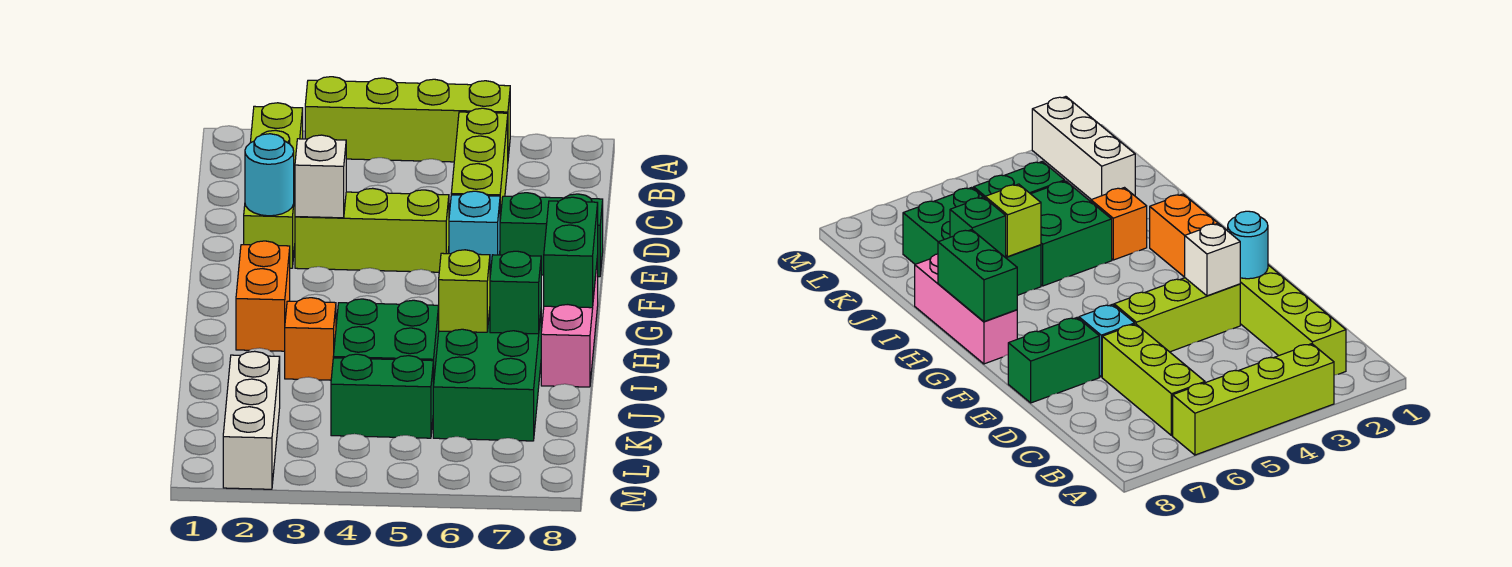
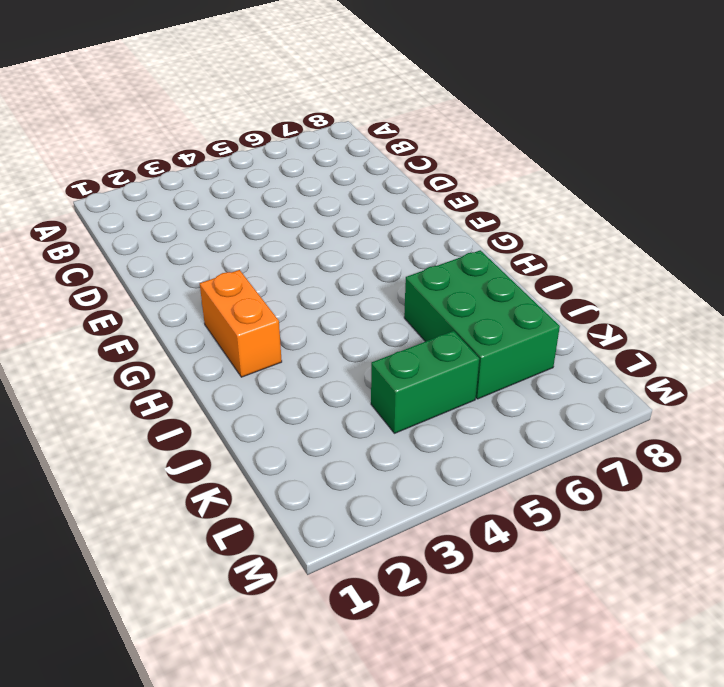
none -> lime brick A3:A6 level 1
none -> lime brick B2:E2 level 1
none -> lime brick B6:D6 level 1

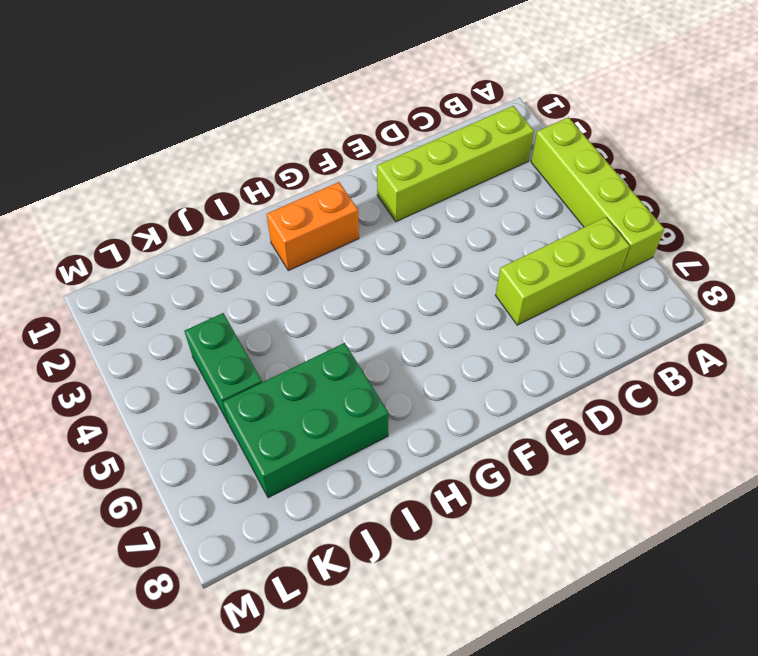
none -> lime brick E3:E5 level 1
none -> cyan brick E6 level 1
none -> green brick E7:E8 level 1

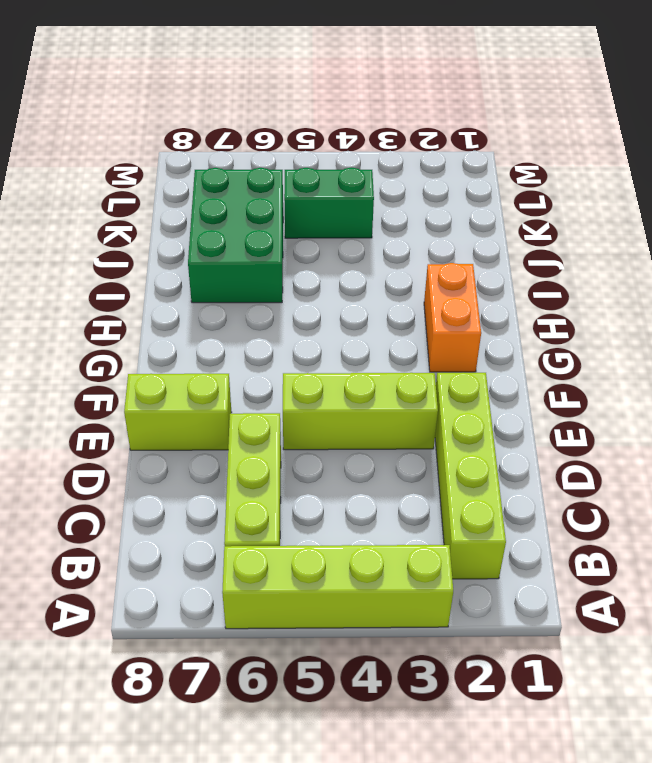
lime brick E7:E8 level 1 -> green brick E7:E8 level 1
none -> cyan brick E6 level 1
none -> pink brick G8:I8 level 1
none -> orange brick I3 level 1

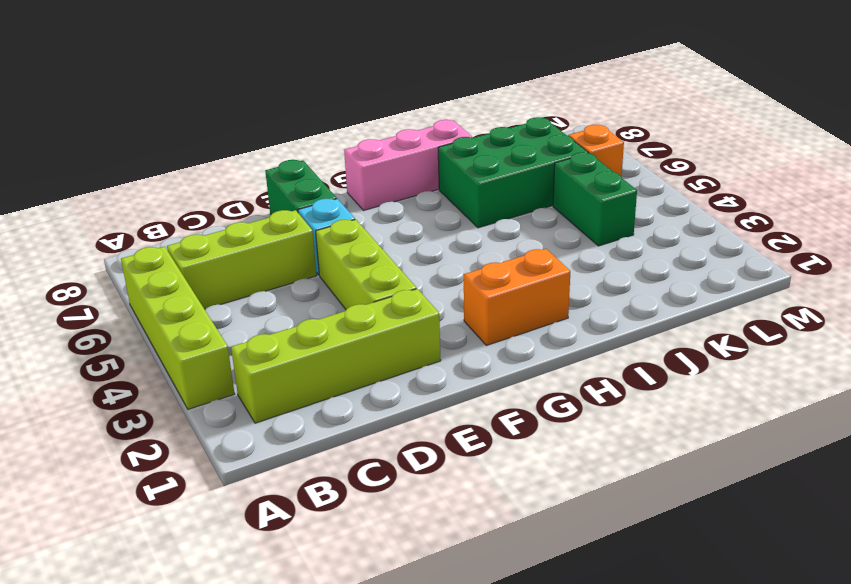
orange brick L6 level 1 -> orange brick I3 level 1
none -> green brick I4:J5 level 1
none -> white brick K2:M2 level 1
none -> cyan round brick E2 level 2

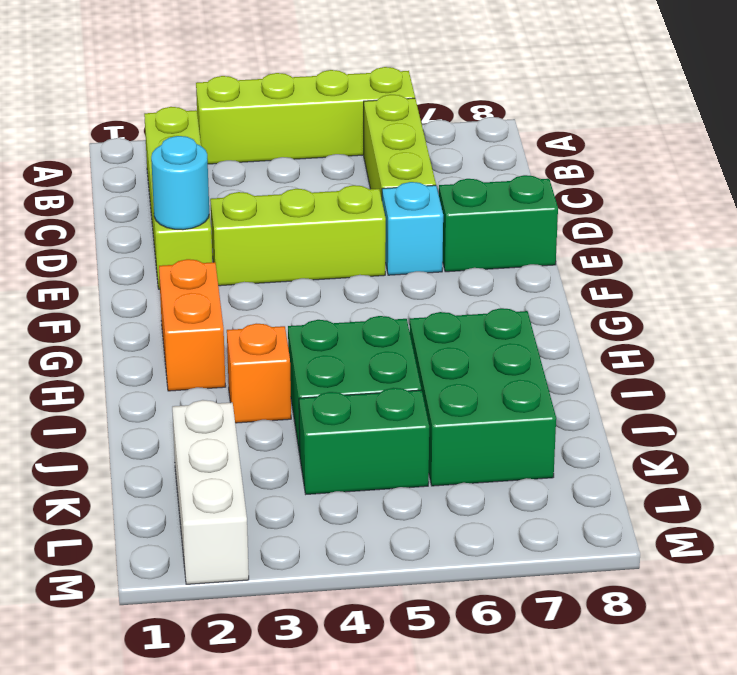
none -> pink brick G8:I8 level 1
none -> white brick E3 level 2
none -> green brick G8:H8 level 2

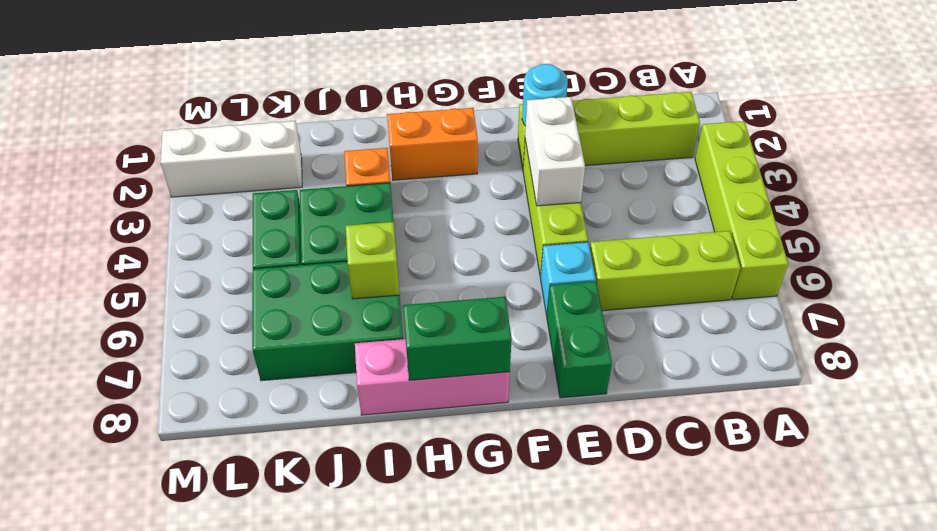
white brick E3:E4 level 2 -> white brick E3 level 2
none -> green brick I7 level 2

